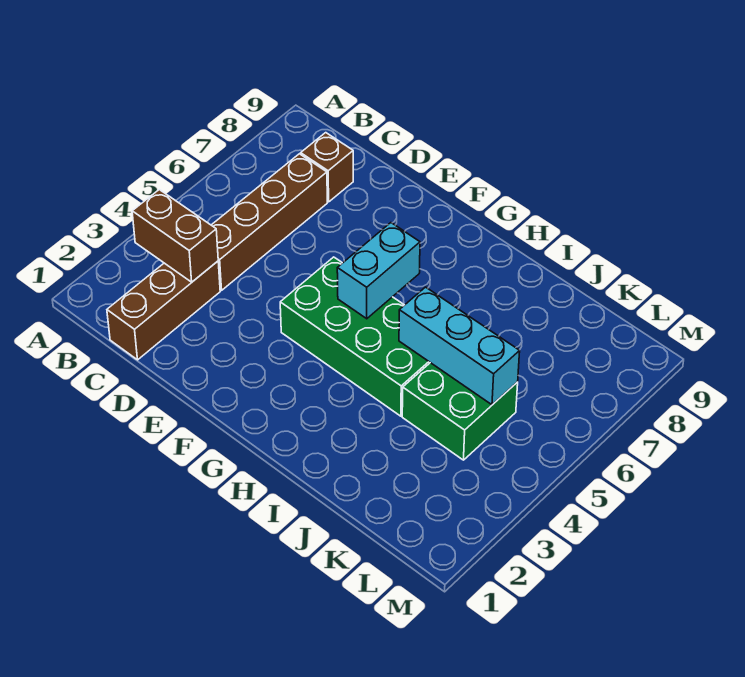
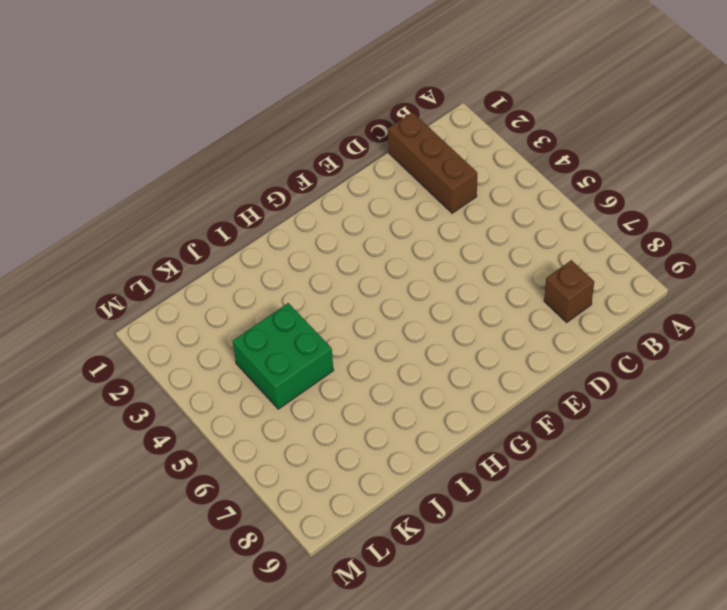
none -> brown brick C4:C7 level 1
none -> green brick F4:I5 level 1

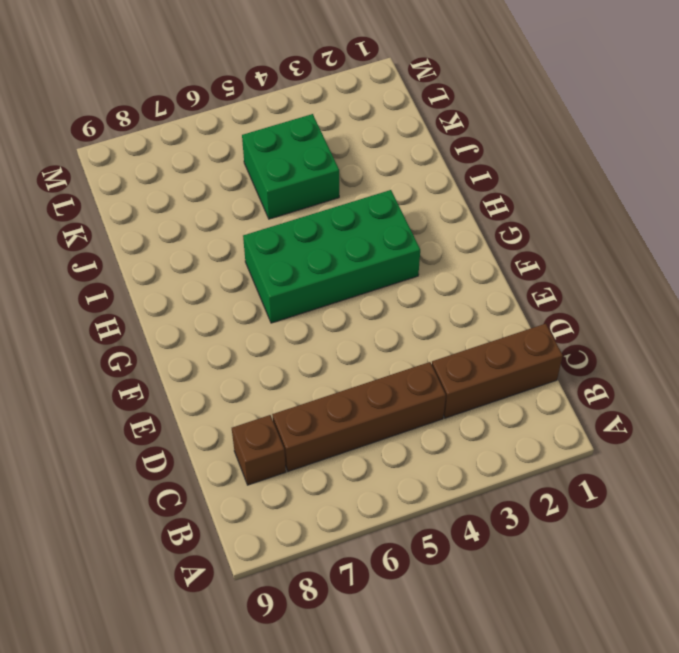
green brick G3:H6 level 1 -> green brick F4:I5 level 1
none -> brown brick B3:C3 level 2
none -> cyan brick G5:G6 level 2

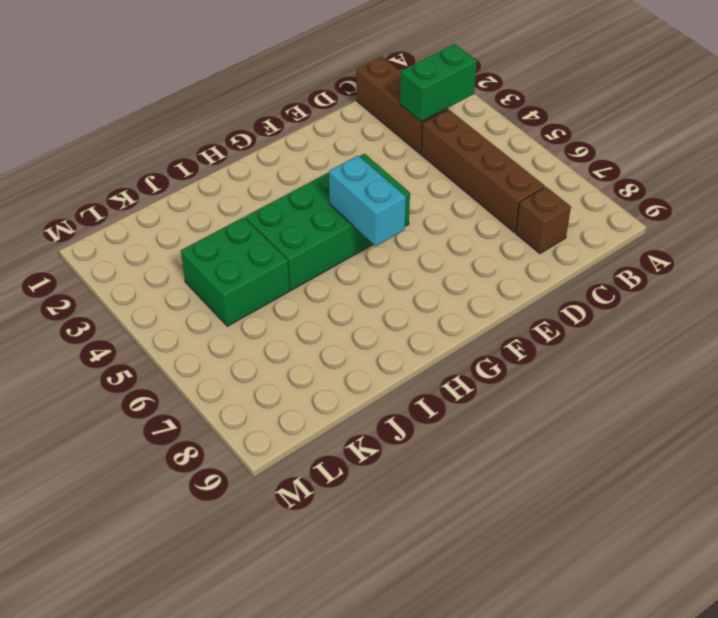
green brick B3:C3 level 2 -> brown brick B3:C3 level 2
none -> cyan brick I5:K5 level 2

